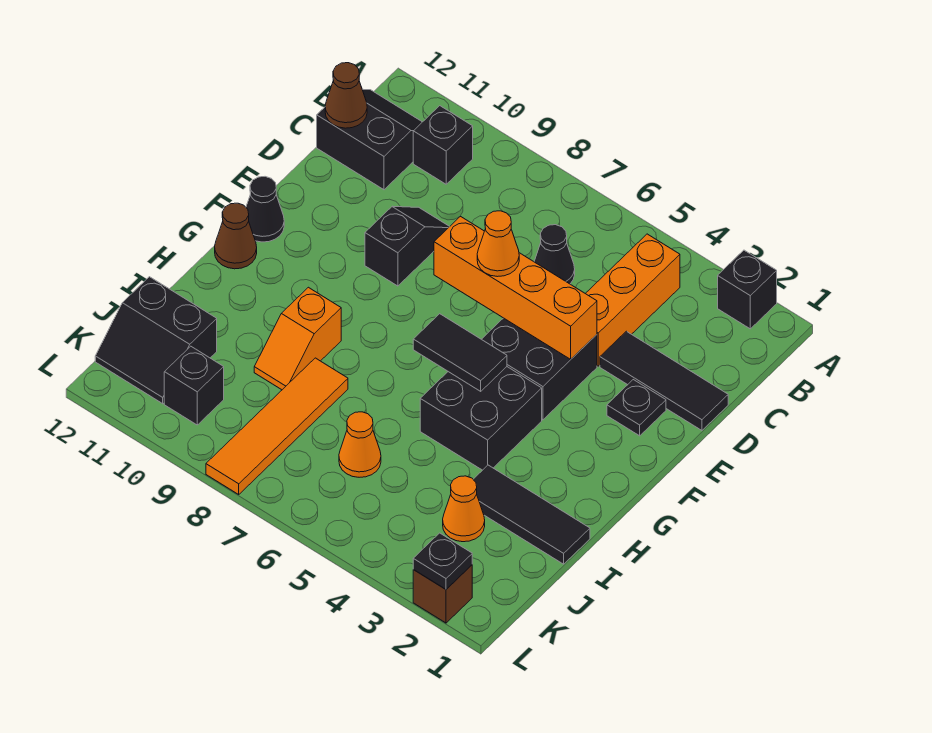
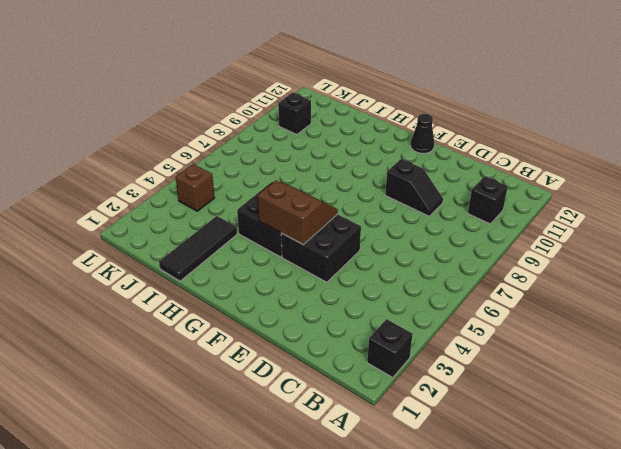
brown slope F4:G5 level 2 top 4 -> black tile G5:G6 level 2
brown brick K4 level 1 -> brown brick L2 level 1
none -> orange brick B4:D4 level 1
none -> black slope B11:C12 level 1 top C
none -> black cone C6 level 1

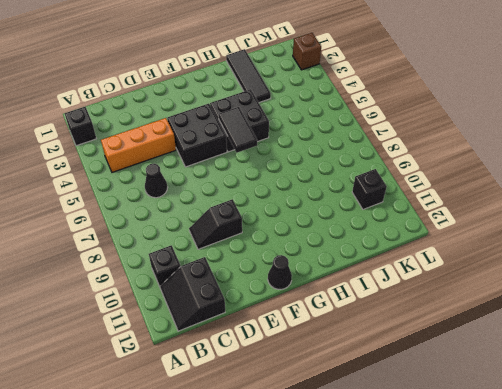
none -> black tile D1:D3 level 1
none -> black plate E2 level 1
none -> brown cone G12 level 1

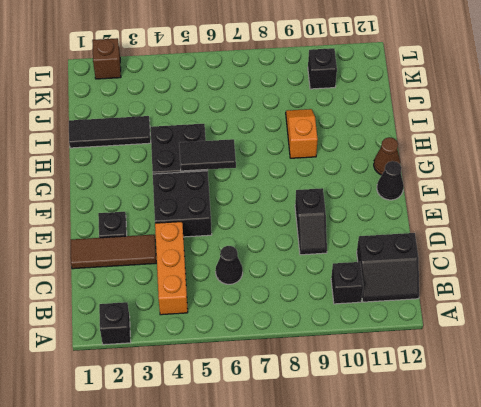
brown tile D1:D3 level 1 -> black tile D1:D3 level 1
none -> orange tile I8:L8 level 1
none -> orange cone J3 level 1
none -> orange cone J6 level 1

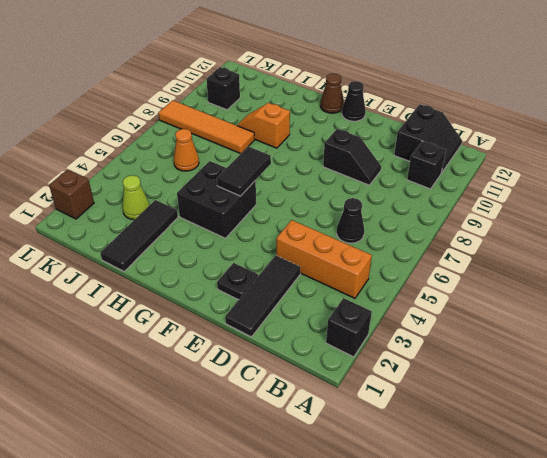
lime cone J3 level 1 -> orange cone J3 level 1
none -> black brick E4:F5 level 1
none -> black slope J11:K12 level 1 top J
none -> brown cone C12 level 2

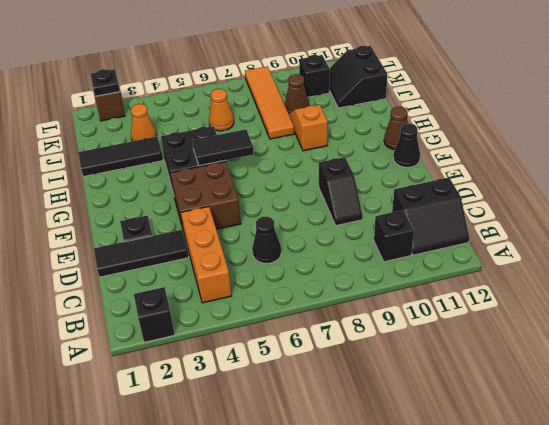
brown brick E4:F5 level 1 -> black brick E4:F5 level 1
brown cone J9 level 1 -> brown cone C12 level 2
black slope J11:K12 level 1 top 12 -> black slope J11:K12 level 1 top J
none -> orange brick E4:E7 level 2
none -> orange cone E6 level 3

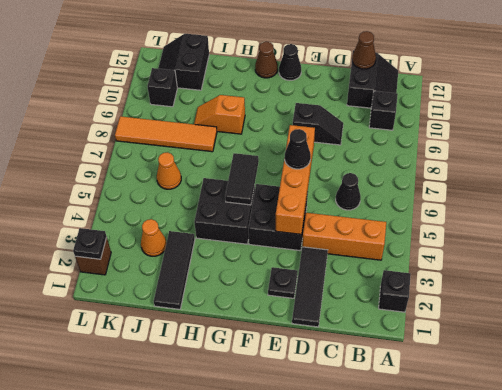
black cone E6 level 3 -> orange cone E6 level 3

